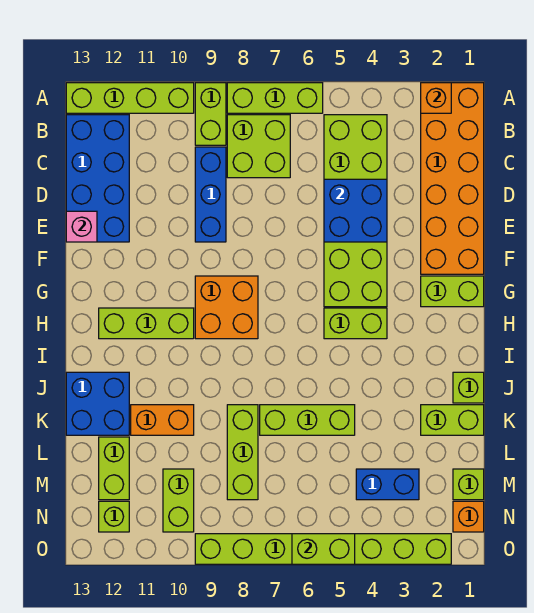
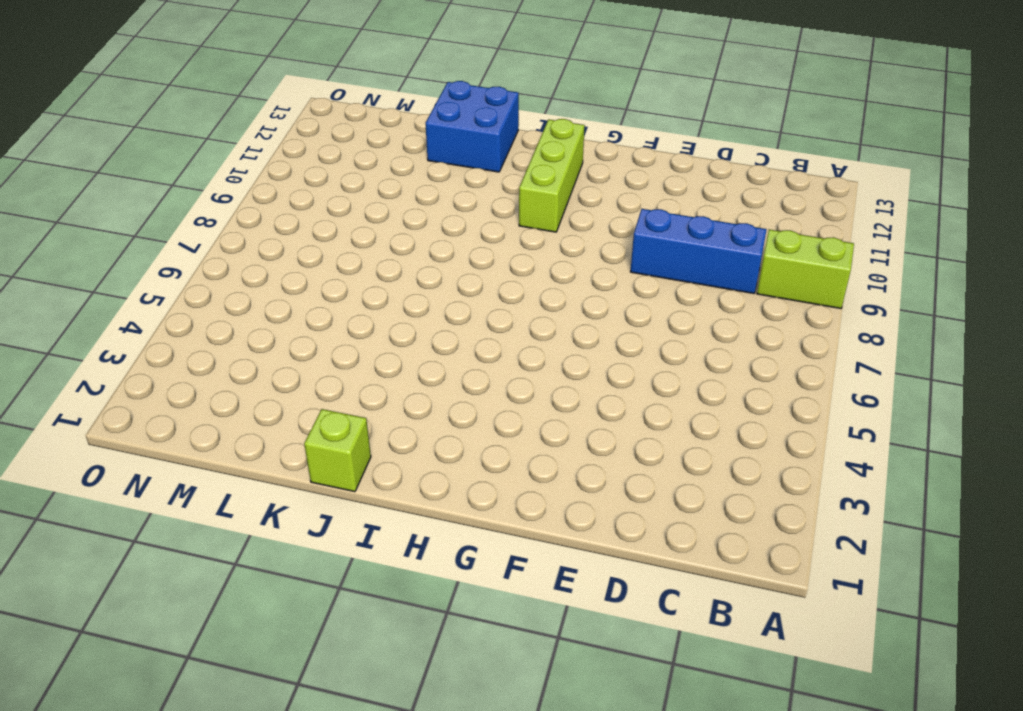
none -> orange brick A1:F2 level 1
none -> lime brick A6:A8 level 1
none -> lime brick A10:A13 level 1

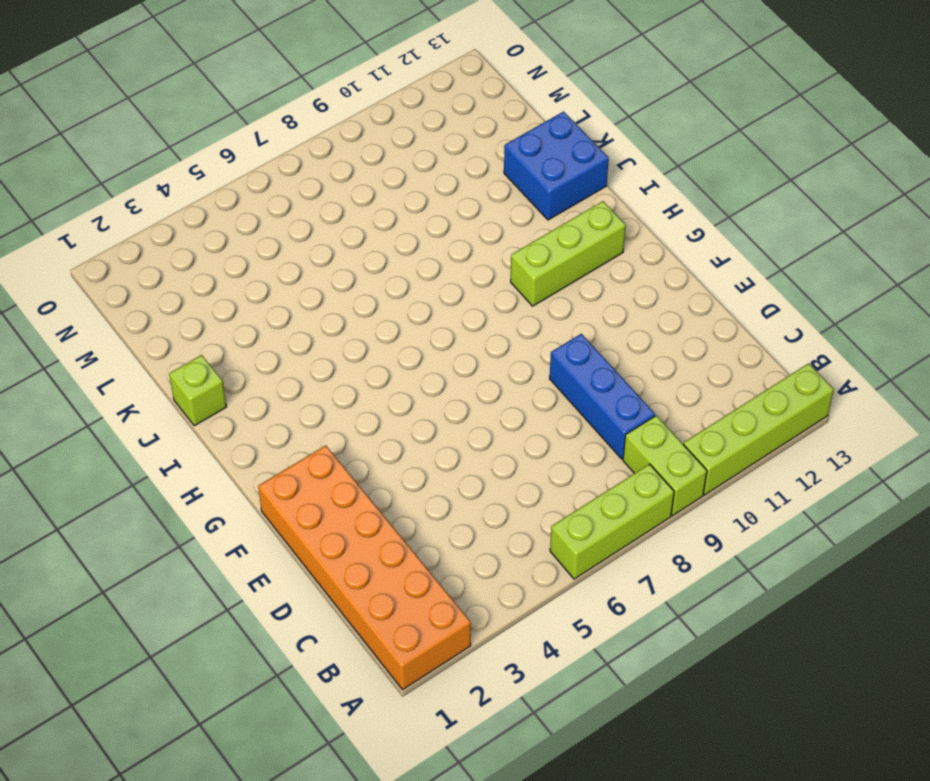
none -> lime brick B4:G5 level 1
none -> lime brick B7:C8 level 1
none -> blue brick B12:E13 level 1

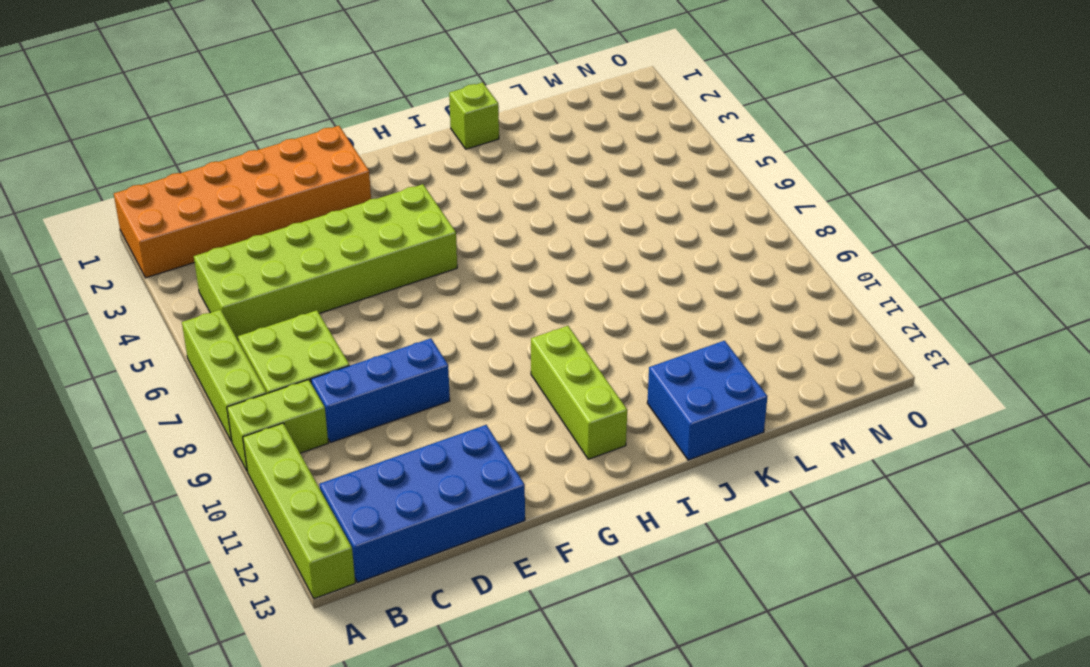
none -> lime brick G1:G2 level 1
none -> orange brick G8:H9 level 1
none -> lime brick H4:H5 level 1

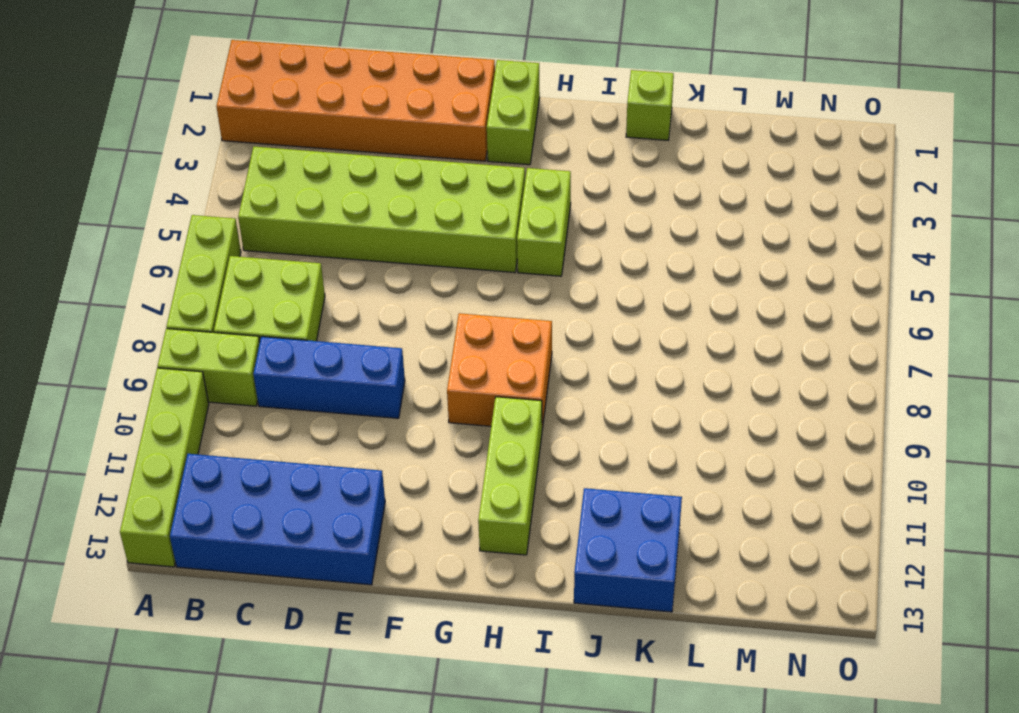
none -> lime brick K1:K2 level 1
none -> lime brick K5:K7 level 1
none -> lime brick K8:M8 level 1

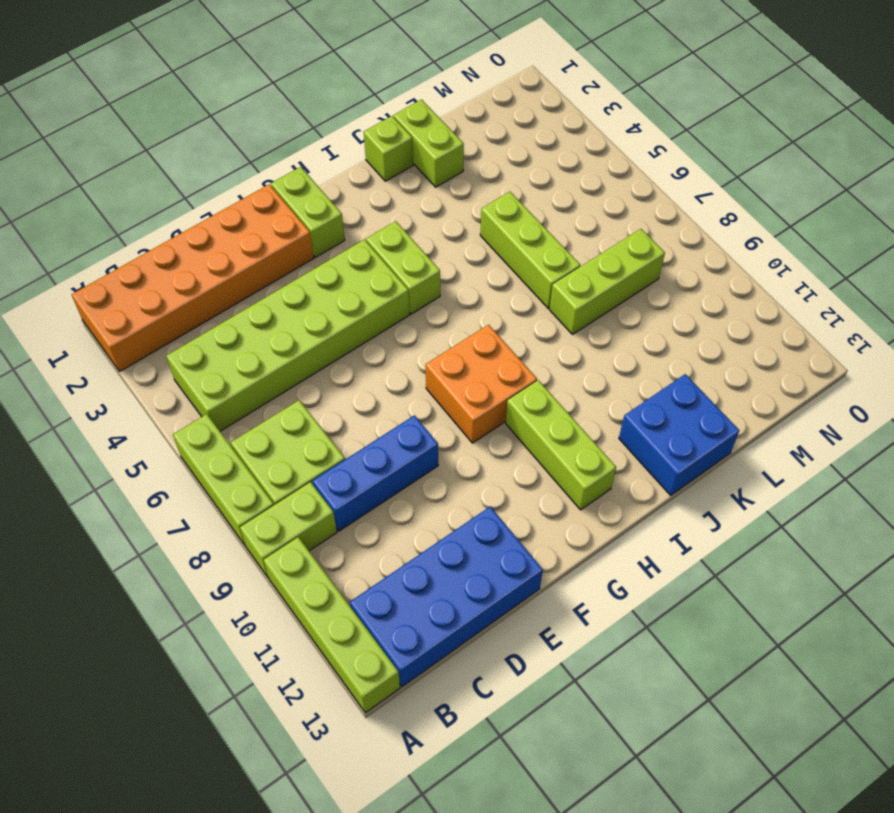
none -> orange brick K10:K11 level 1
none -> lime brick L12:M12 level 1
none -> lime brick M1 level 1

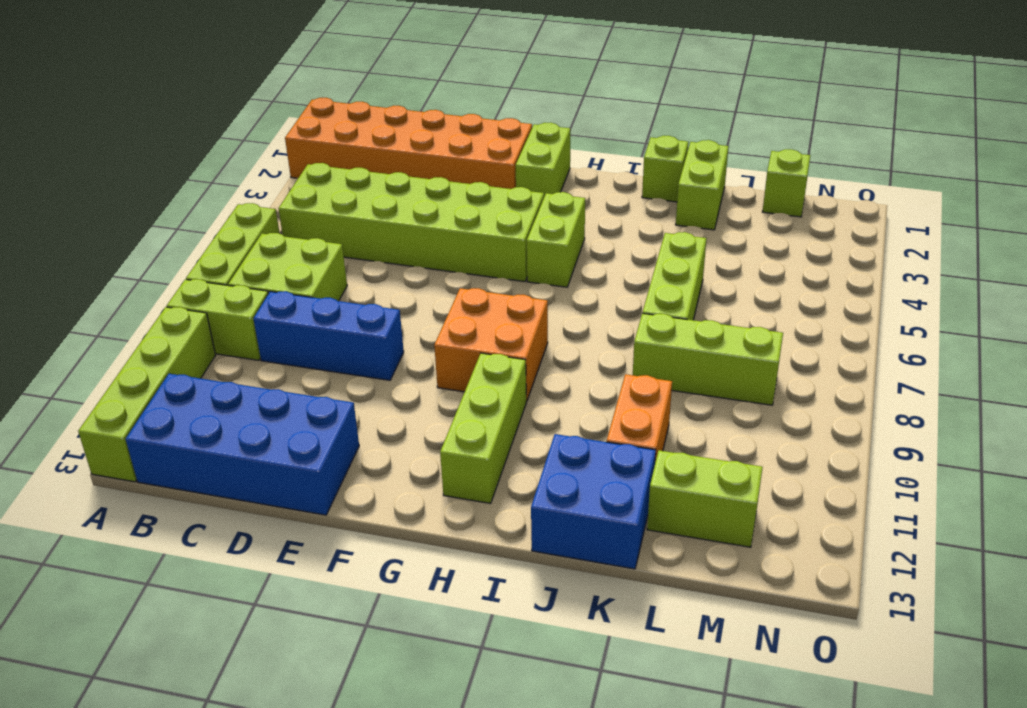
none -> blue brick M3:M4 level 1
none -> lime brick M10:N10 level 1
none -> orange brick N1 level 1

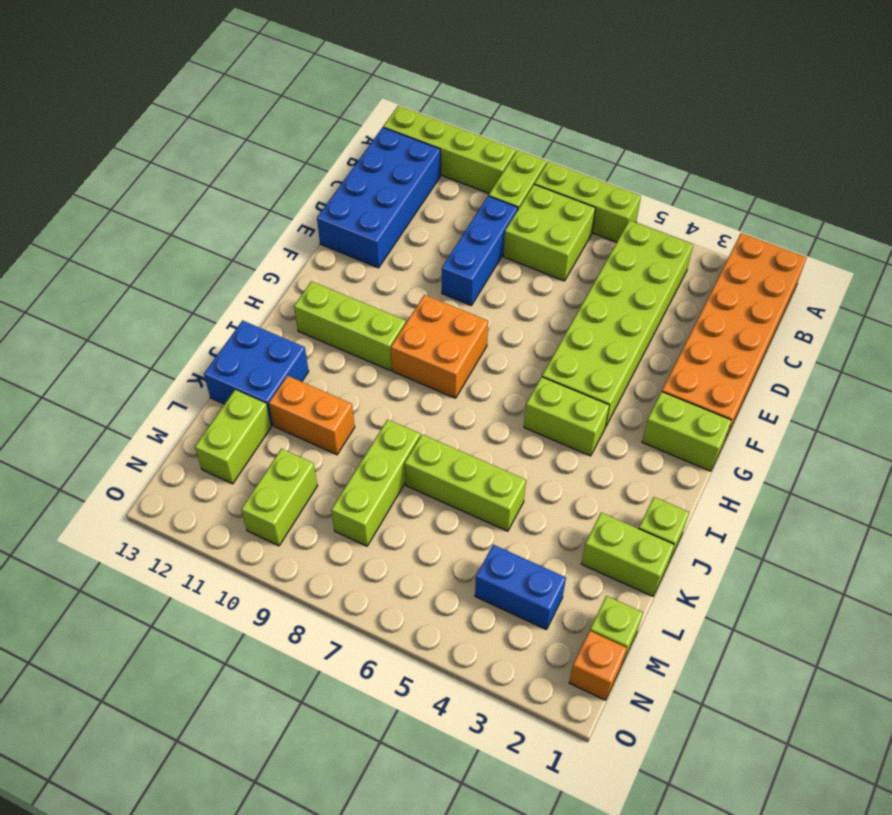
none -> lime brick N12 level 1
none -> lime brick O2:O9 level 1
none -> orange brick A2 level 2

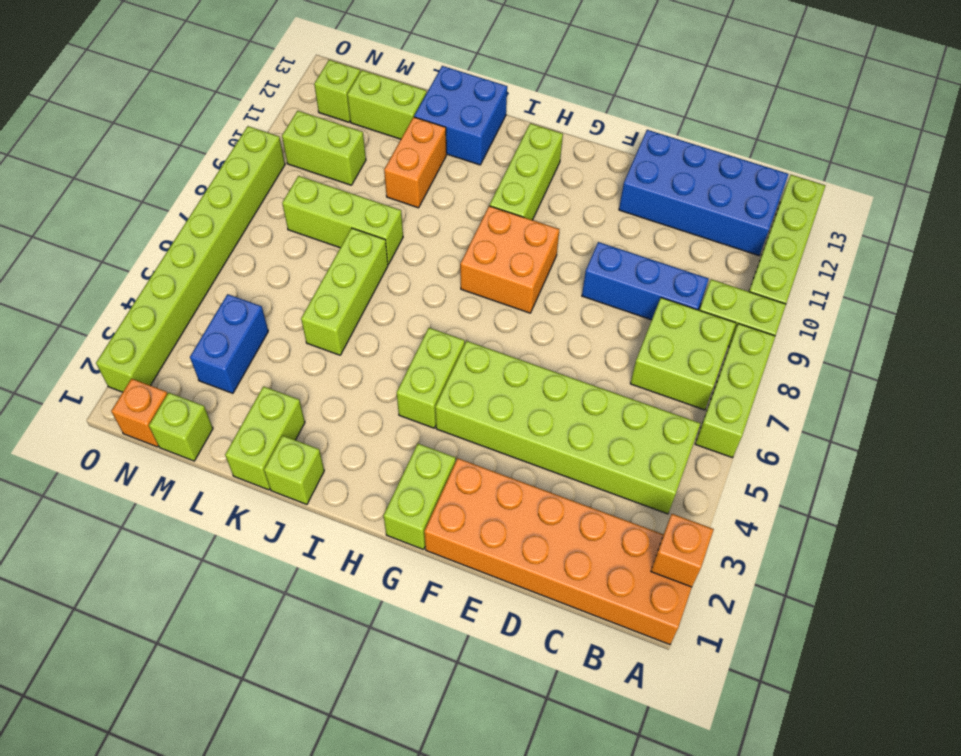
none -> blue brick D4:E5 level 2
none -> pink brick E13 level 2
none -> lime brick O5:O6 level 2

